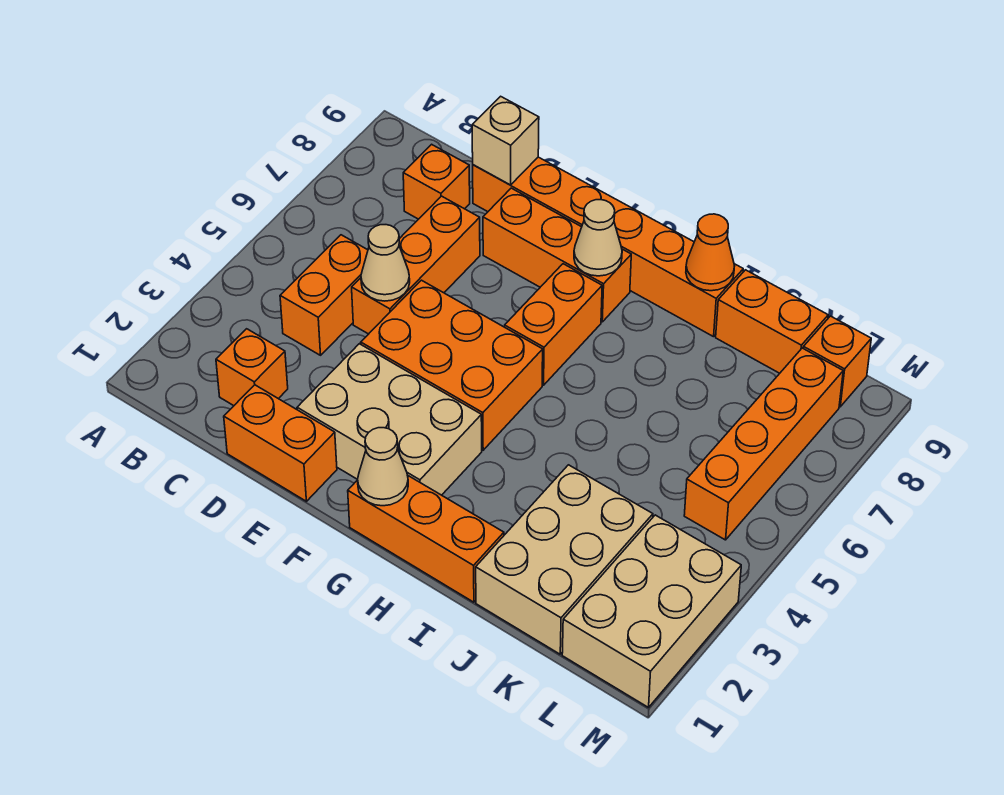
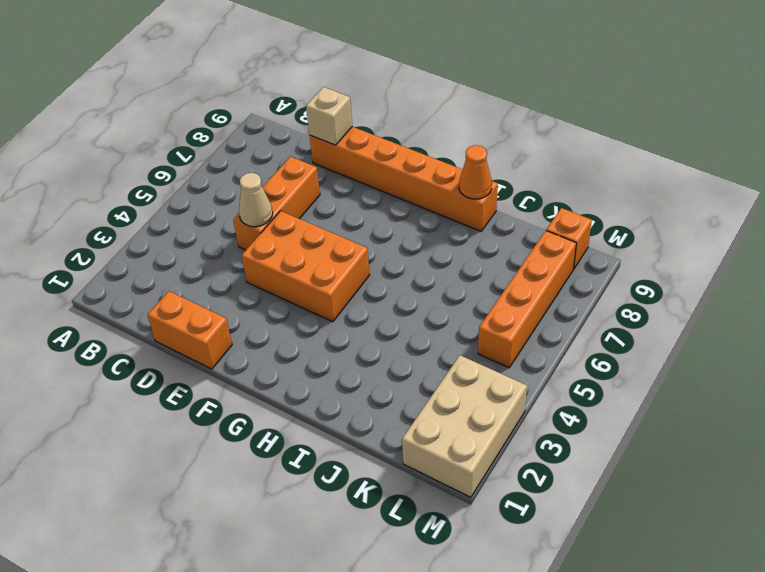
none -> orange brick C2 level 1
none -> orange brick C4:C5 level 1
none -> orange brick C8 level 1

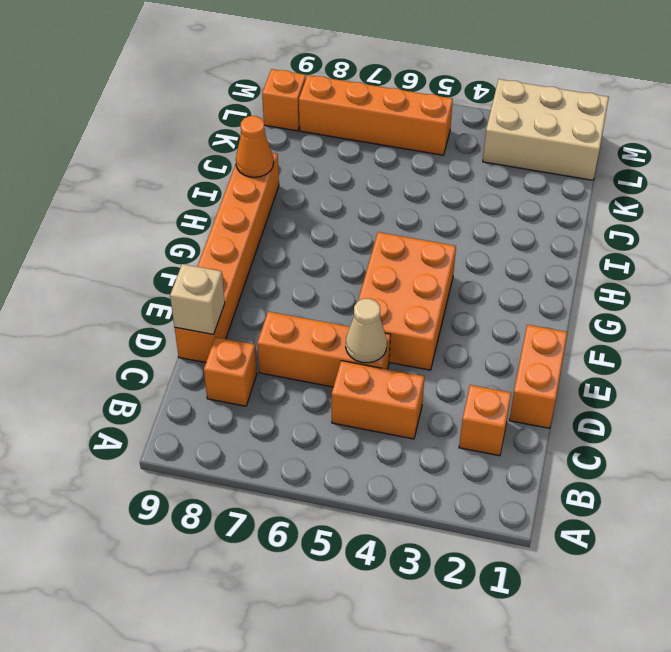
none -> tan brick E2:G3 level 1
none -> orange brick E8:G8 level 1
none -> orange brick G1:I1 level 1

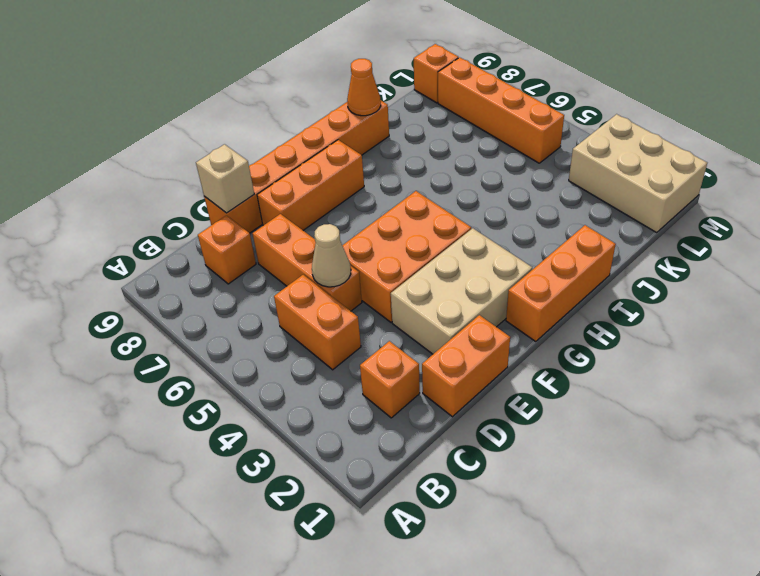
none -> orange brick G6:G7 level 1
none -> tan brick J1:K3 level 1
none -> orange brick J9:K9 level 1

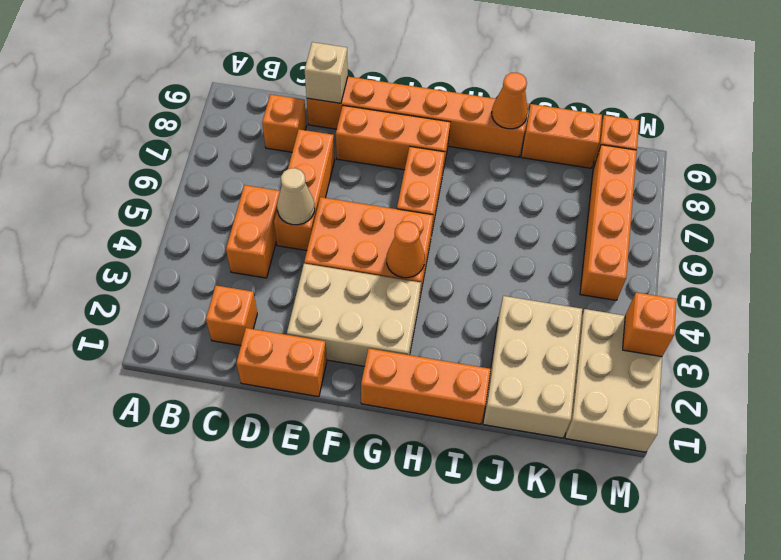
orange cone G4 level 2 -> none
orange brick M3 level 2 -> none
none -> tan cone G1 level 2
none -> tan cone G8 level 2

